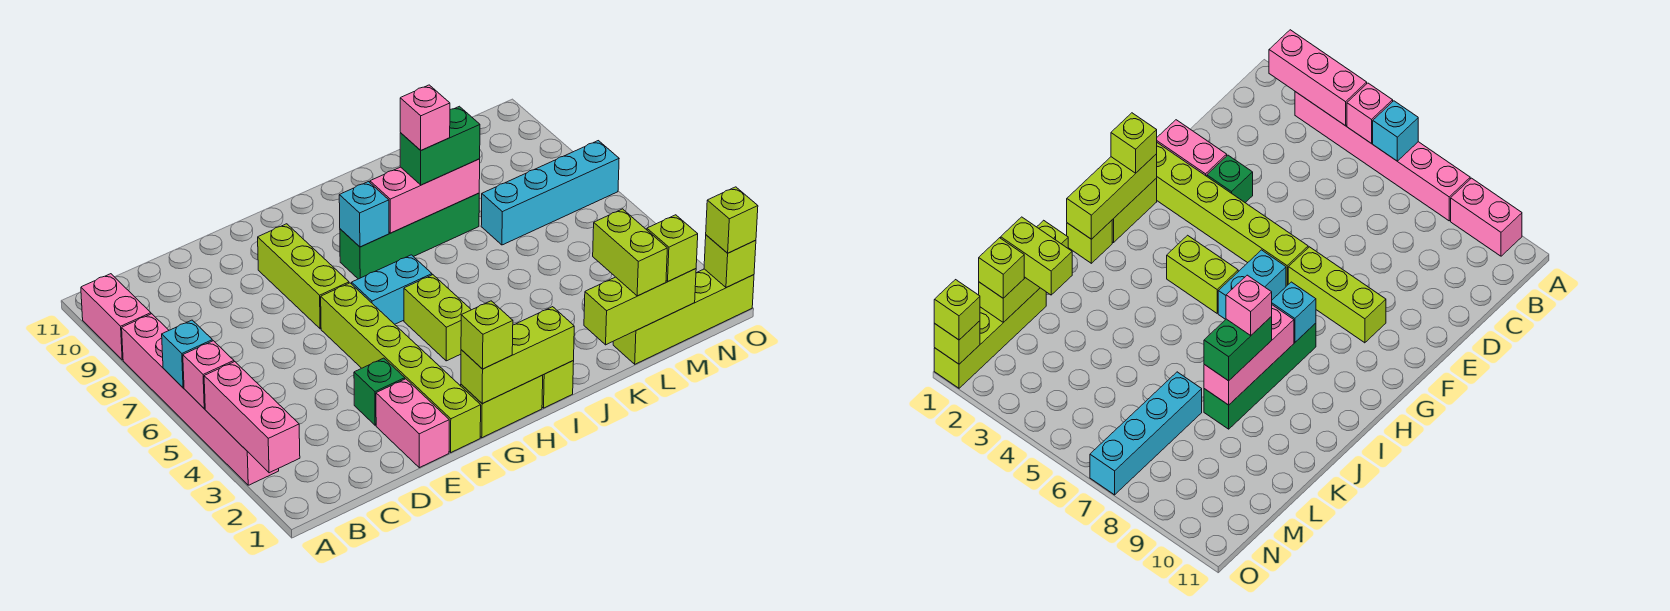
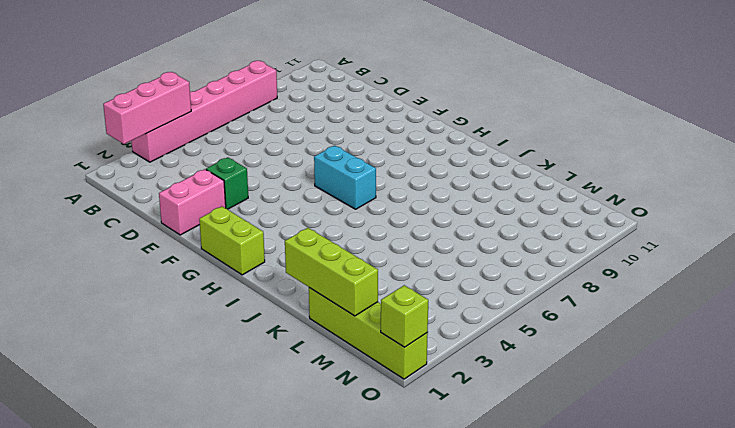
none -> pink brick A9:A10 level 1
none -> lime brick F1:F6 level 1
none -> lime brick F7:F9 level 1

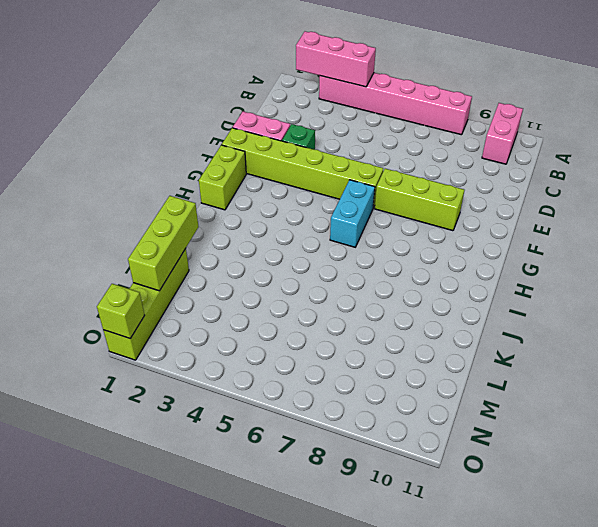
pink brick A10:B10 level 1 -> pink brick A9:A10 level 1
none -> lime brick H4:H5 level 1
none -> green brick H8:K8 level 1
none -> lime brick I1 level 1

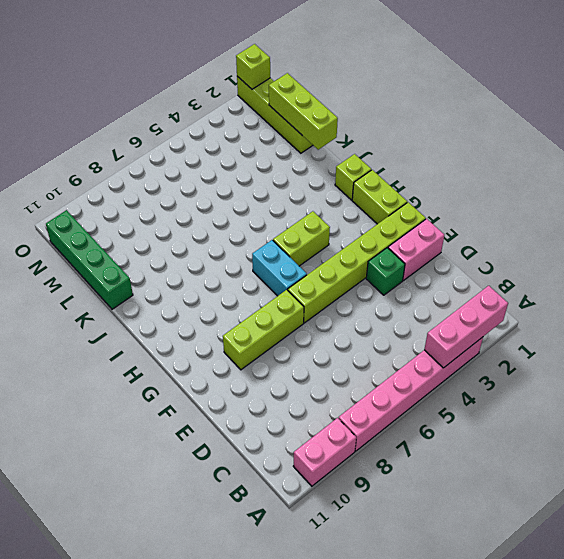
green brick K11:N11 level 1 -> green brick H8:K8 level 1
none -> cyan brick L7:O7 level 1
none -> pink brick A5 level 2
none -> cyan brick A6 level 2

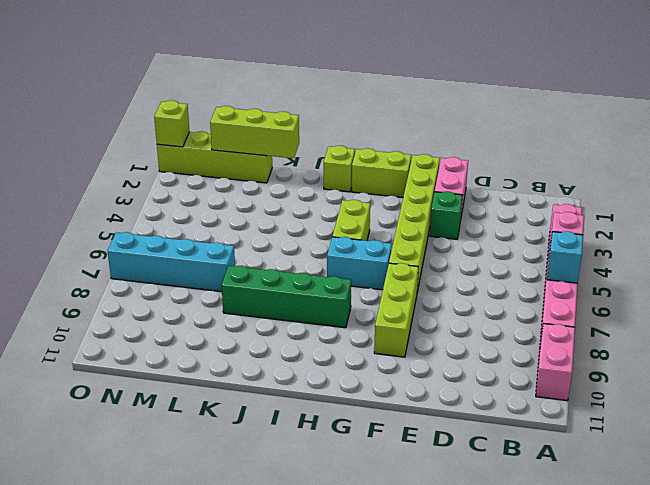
none -> pink brick A2:A4 level 2
none -> lime brick G1:I1 level 2
none -> cyan brick H8 level 2

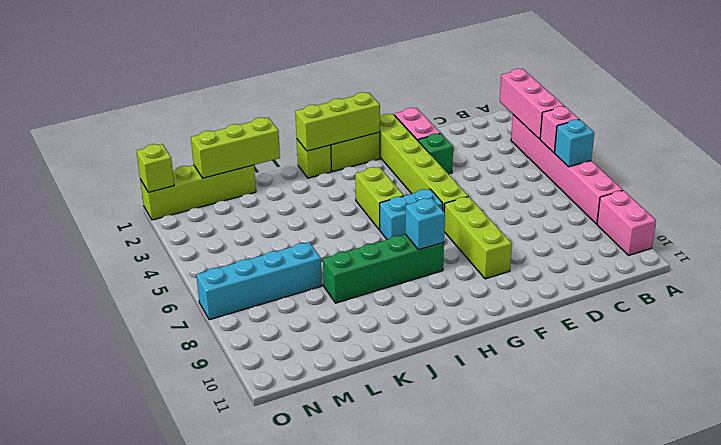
none -> pink brick I8:K8 level 2
none -> lime brick G1 level 3
none -> green brick J8:K8 level 3

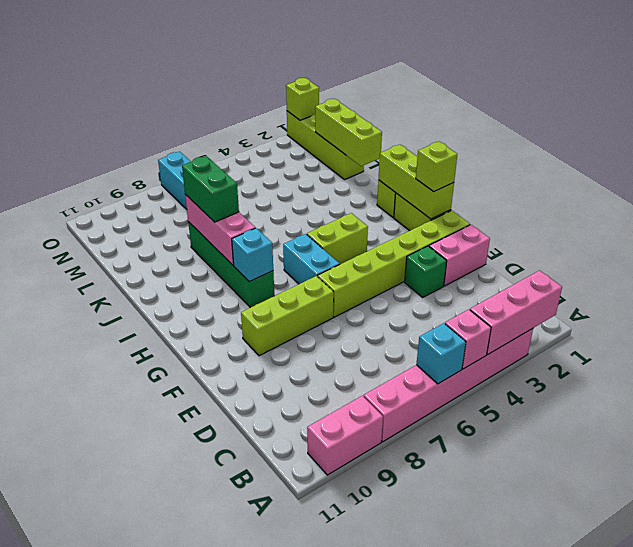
none -> lime brick L1:L2 level 3
none -> lime brick M1 level 3
none -> lime brick O1 level 3

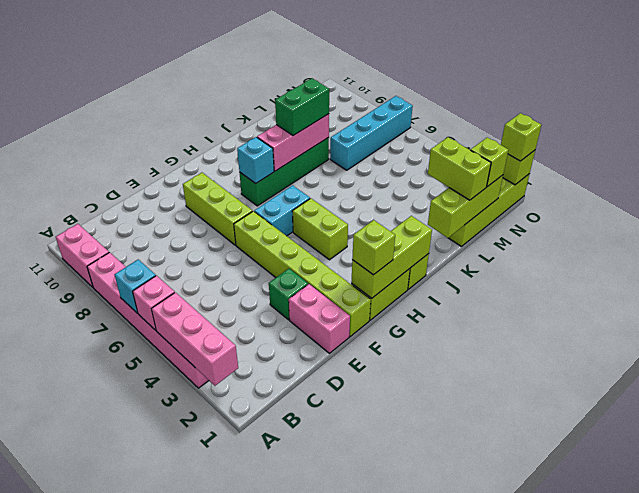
none -> pink brick J8 level 4

